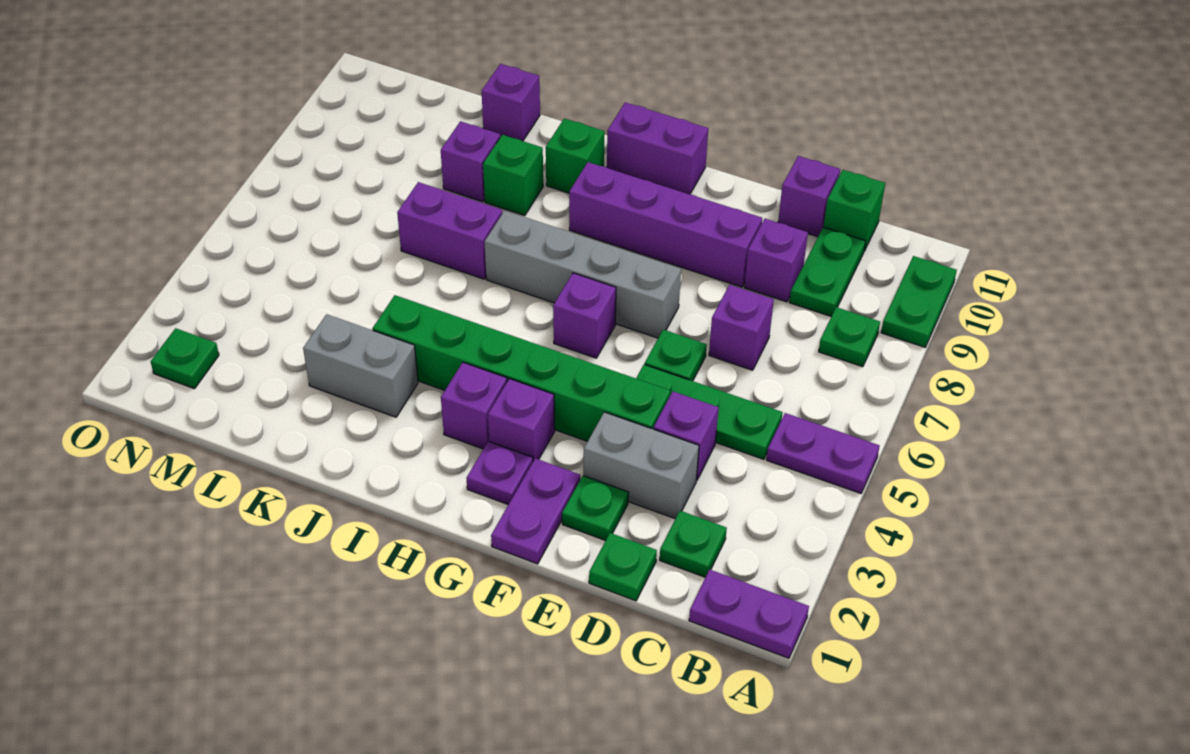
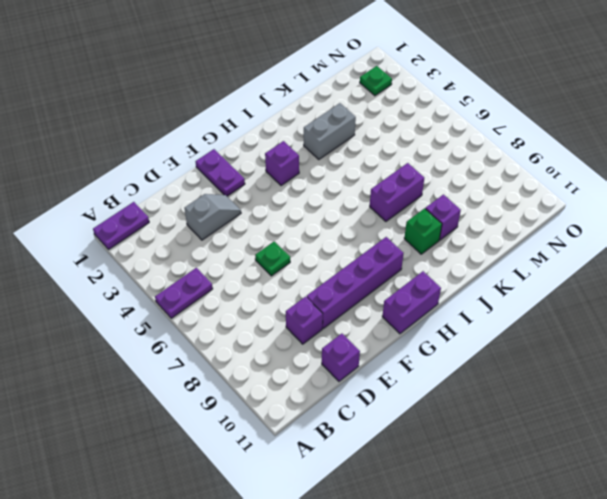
grey slope D3:E3 level 1 top D -> grey brick D3:E3 level 1
none -> green plate A9:A10 level 1
none -> green plate B8 level 1
none -> green plate C2 level 1
none -> green plate C5:E5 level 1

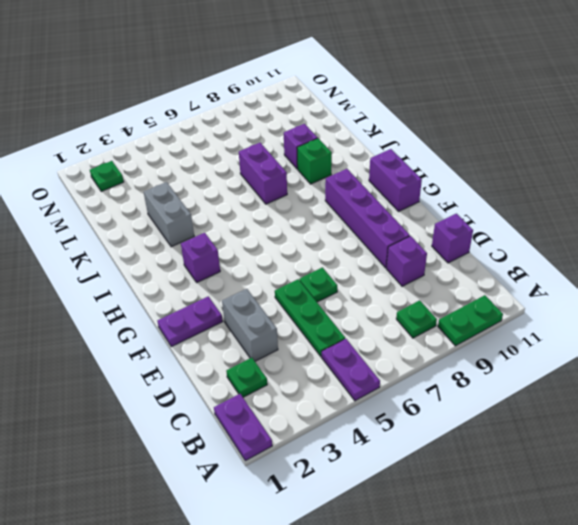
none -> green plate C9:C10 level 1
none -> green brick C11 level 1
none -> green plate D1 level 1
none -> purple brick D4 level 1

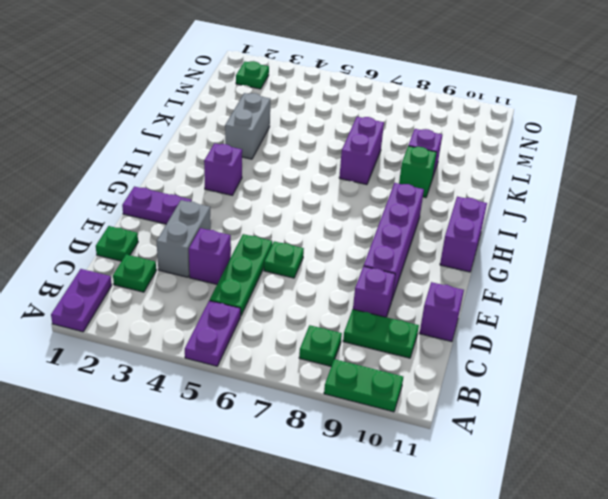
none -> green brick C11 level 1
none -> purple brick D7 level 1
none -> green plate E2 level 1
none -> green brick E4:J4 level 1

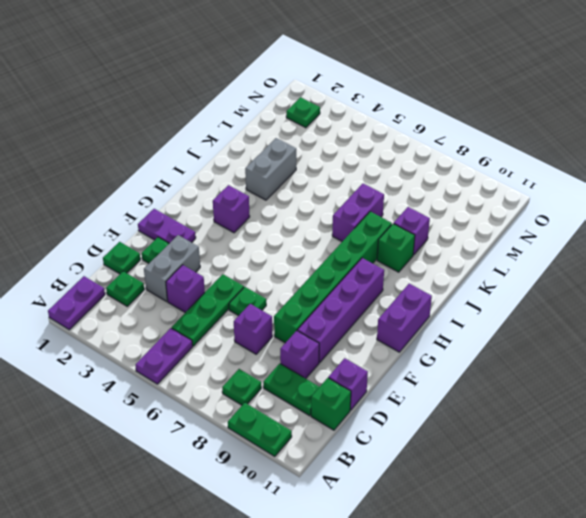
green brick E8:J8 level 1 -> green brick E4:J4 level 1
none -> grey brick F7:I7 level 1
none -> purple plate G2 level 1
none -> purple brick G3 level 1
none -> purple brick G6 level 1

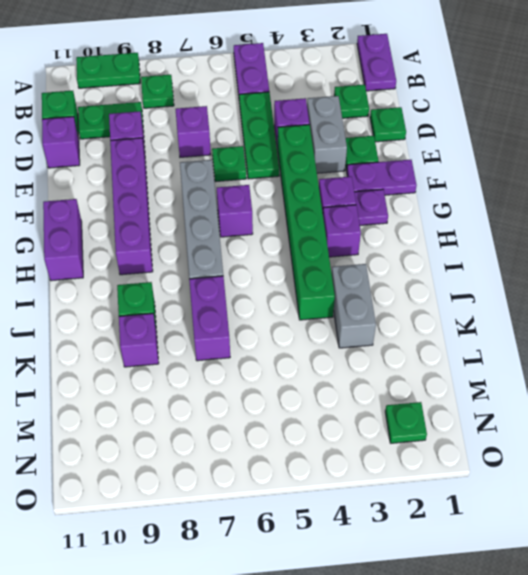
none -> green brick I10 level 1
none -> purple brick K11 level 1

